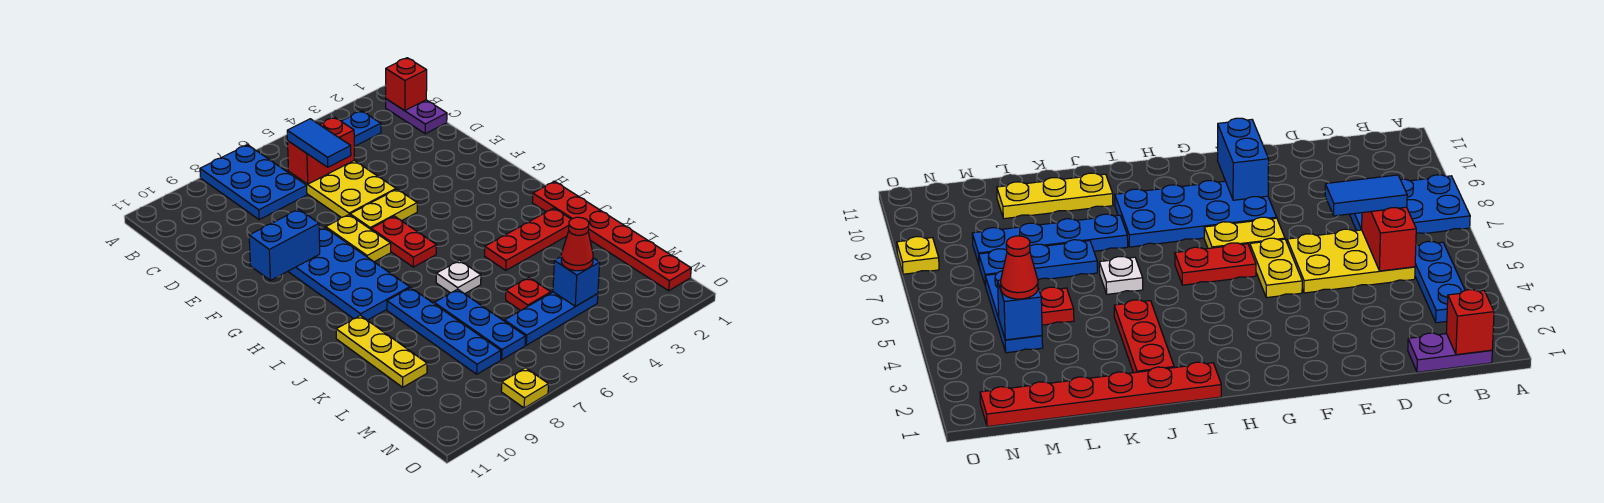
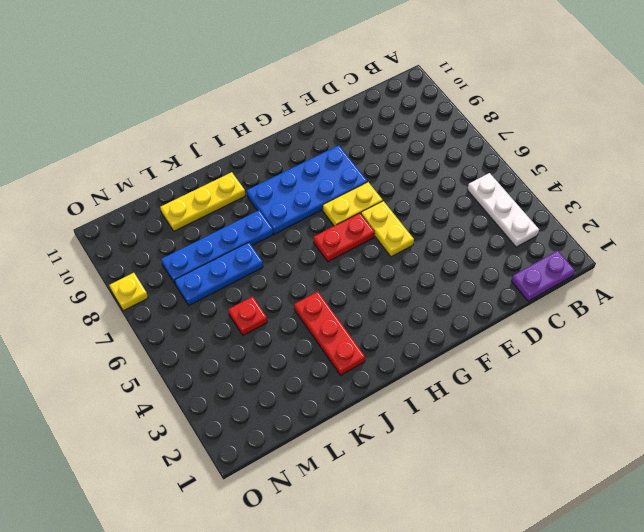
white plate B3:B5 level 1 -> blue plate B3:B5 level 1
none -> blue plate A7:C8 level 1
none -> yellow plate C5:E6 level 1
none -> red plate I1:N1 level 1

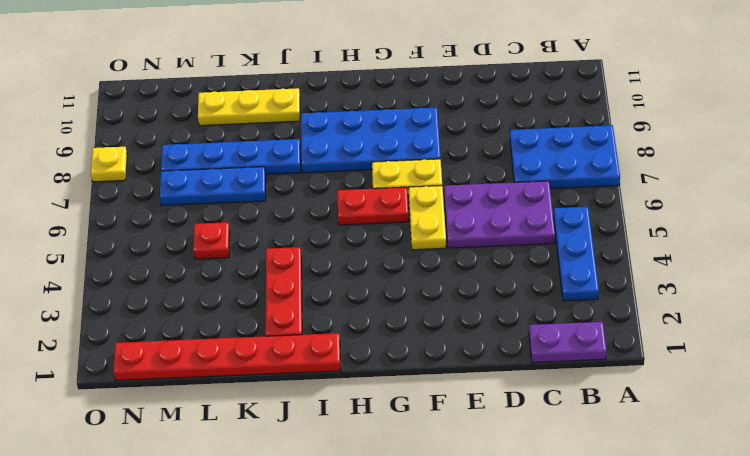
purple plate C5:E6 level 1 -> yellow plate C5:E6 level 1
none -> white plate J6 level 1
none -> blue plate M4:M6 level 1
none -> red brick B1 level 2

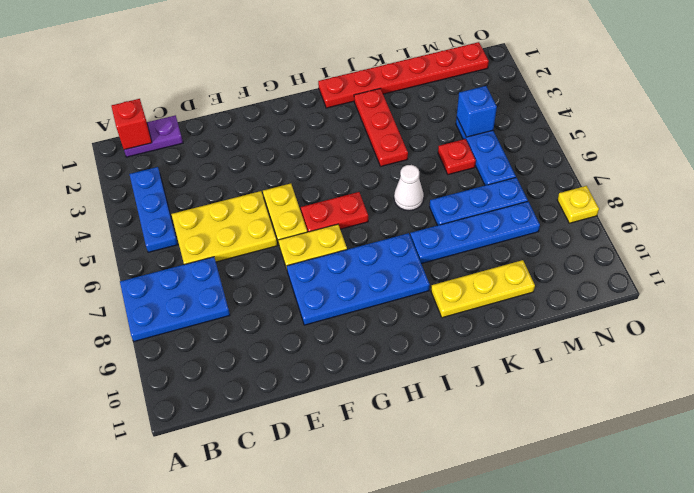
white cone J6 level 1 -> white plate J6 level 1
none -> red brick C5:C6 level 2
none -> blue brick F9:F10 level 2
none -> blue tile C6:D6 level 3

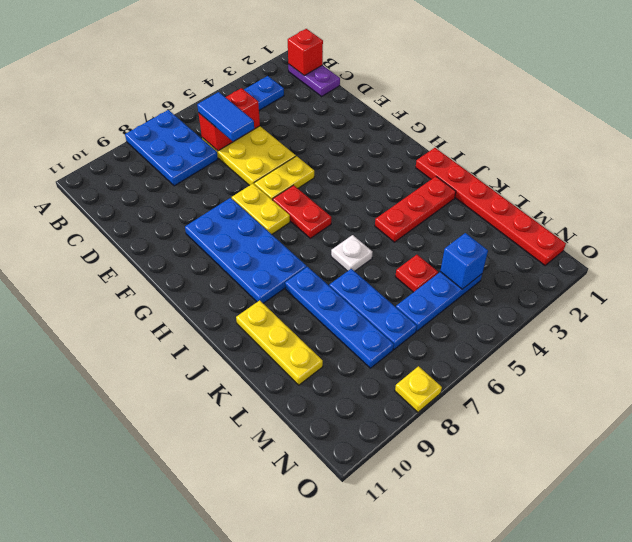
none -> blue brick F9:F10 level 2
none -> red cone M4 level 3

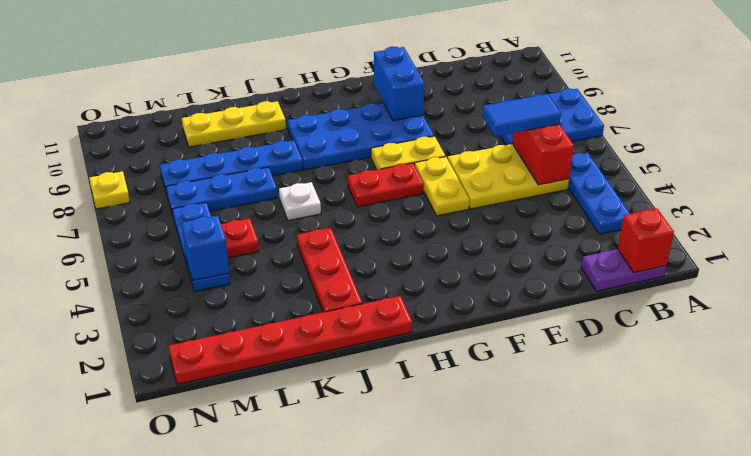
none -> red cone M4 level 3

